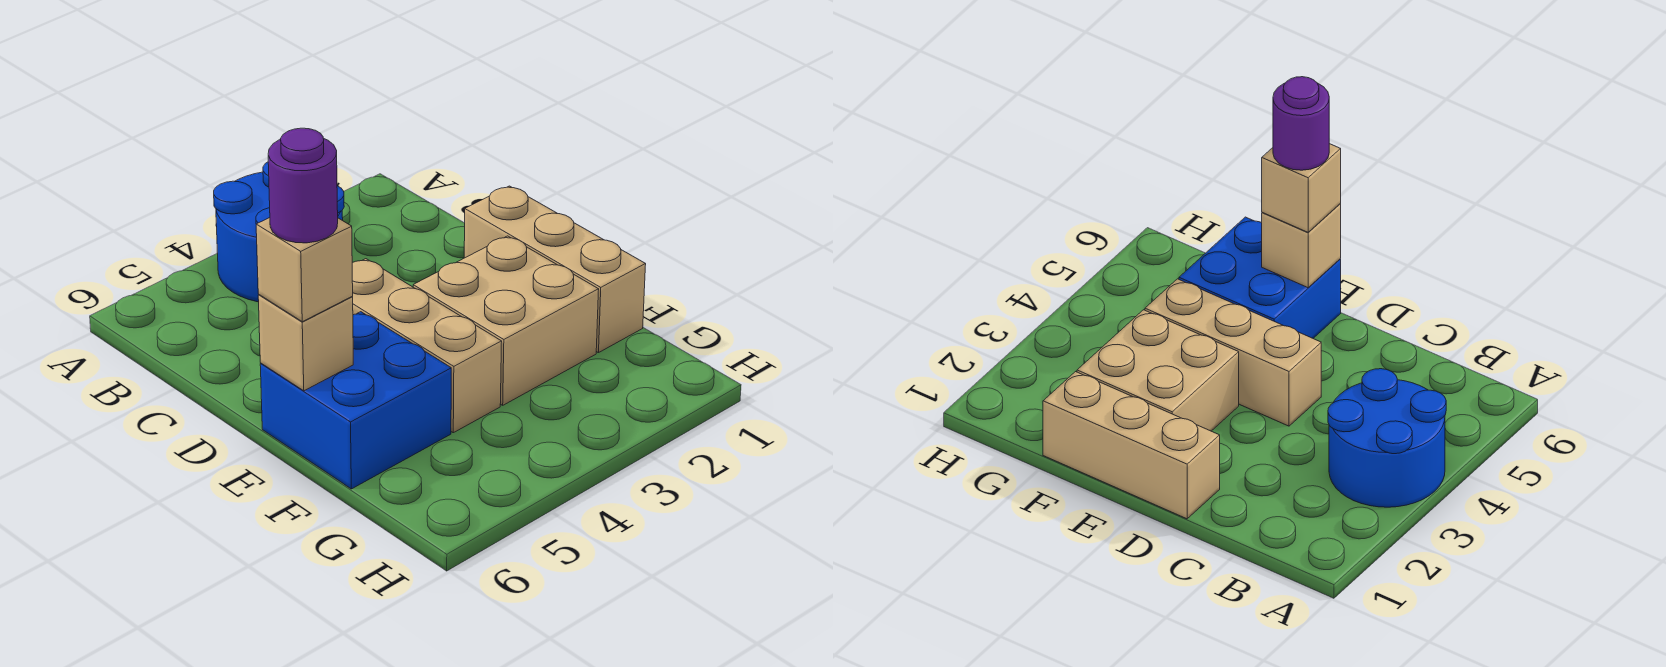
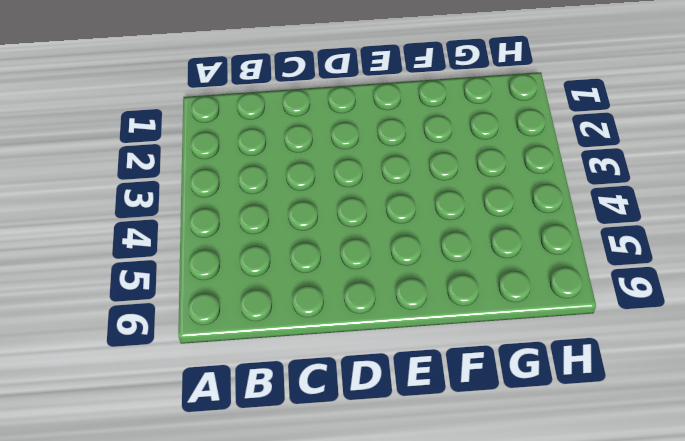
none -> blue round brick A3:B4 level 1
none -> tan brick D1:F1 level 1

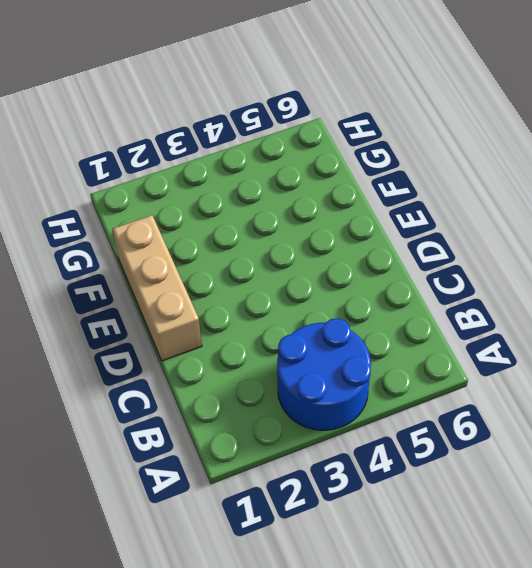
none -> tan brick D4:F4 level 1
none -> tan brick E2:F3 level 1

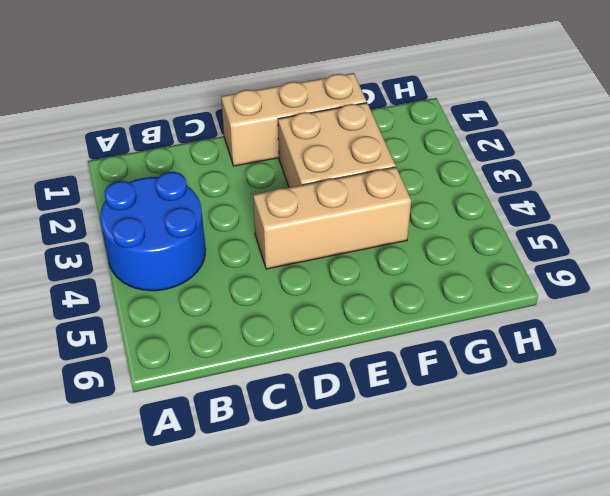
none -> blue brick E5:F6 level 1
none -> tan brick E6 level 2

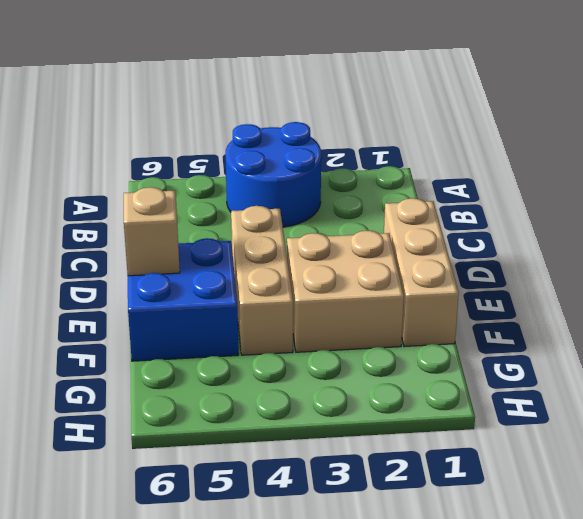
none -> tan brick E6 level 3
none -> purple round brick E6 level 4

